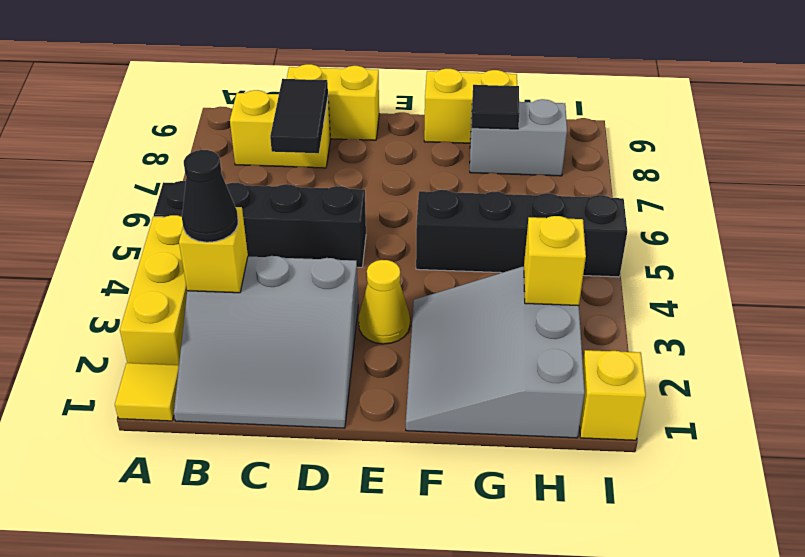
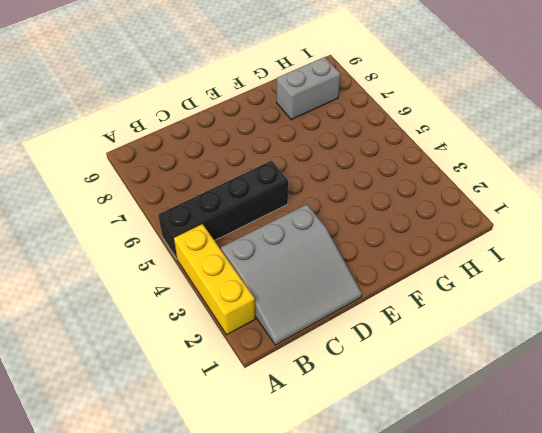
none -> yellow tile A1 level 1
none -> yellow brick B8:C8 level 1
none -> yellow brick C9:D9 level 1

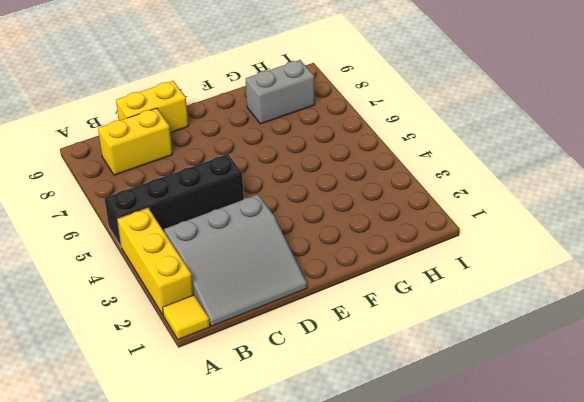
none -> yellow cone E3 level 1
none -> grey slope F1:H3 level 1 top H
none -> black brick F5:I5 level 1

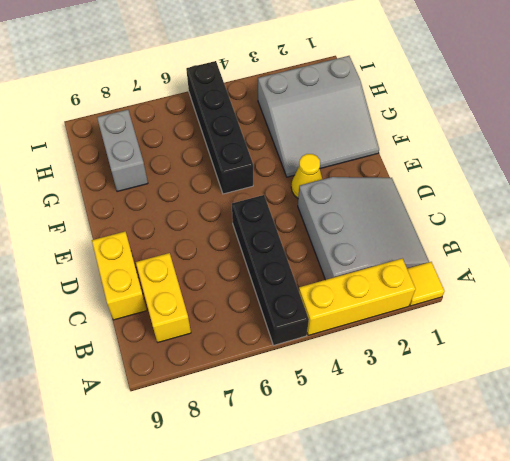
none -> yellow brick F9:G9 level 1
none -> yellow brick I1 level 1
none -> yellow brick B3 level 2

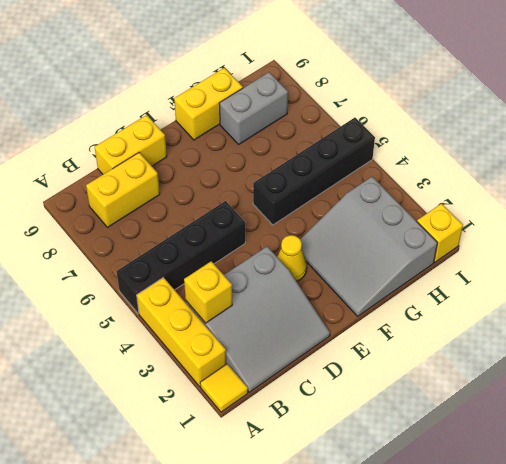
none -> black tile C7:C8 level 2
none -> black tile G8 level 2
none -> yellow brick H3 level 2

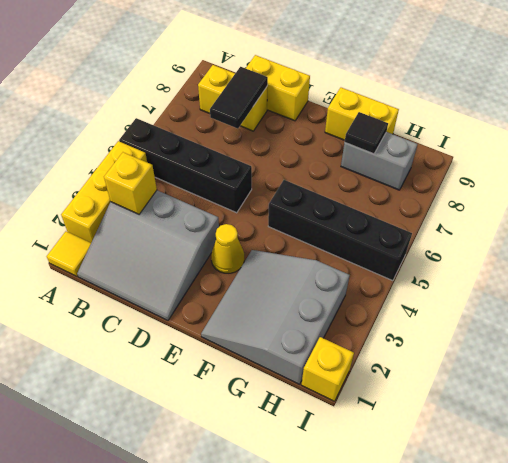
none -> yellow brick H3 level 2
none -> black cone B3 level 3

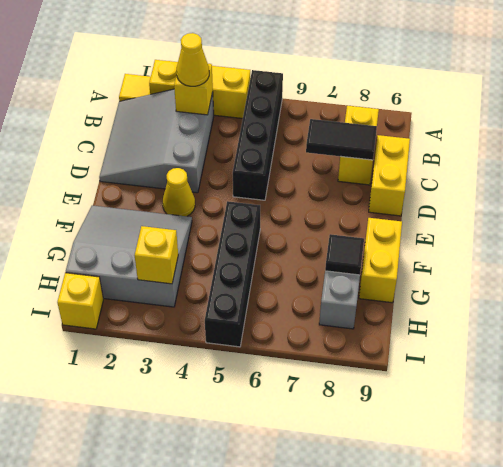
yellow cone B3 level 3 -> black cone B3 level 3

